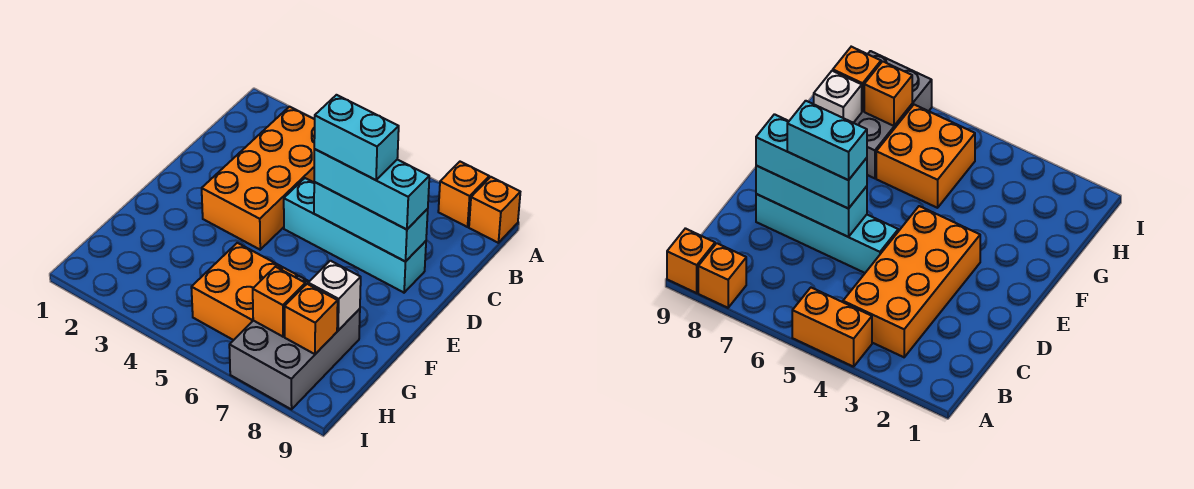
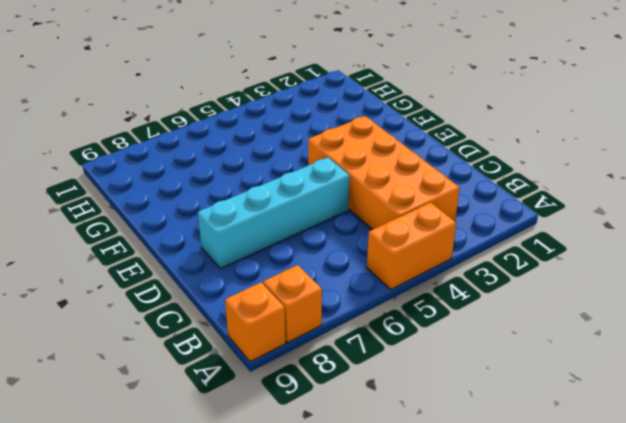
none -> orange brick G5:H6 level 1
none -> grey brick G7:I8 level 1
none -> cyan brick D6:D8 level 2

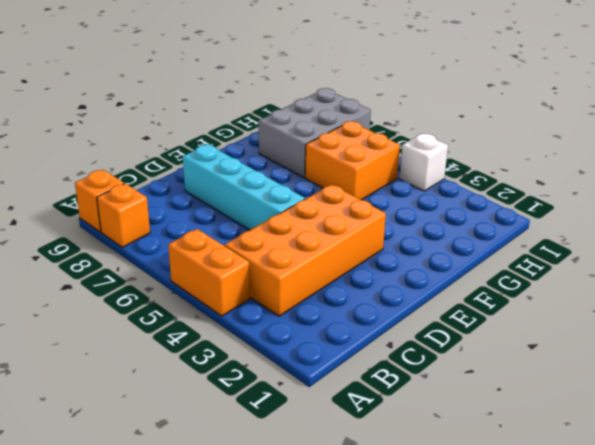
white brick I4 level 1 -> white brick G8 level 2
none -> cyan brick D6:D8 level 2
none -> orange brick H7 level 2
none -> orange brick H8 level 2

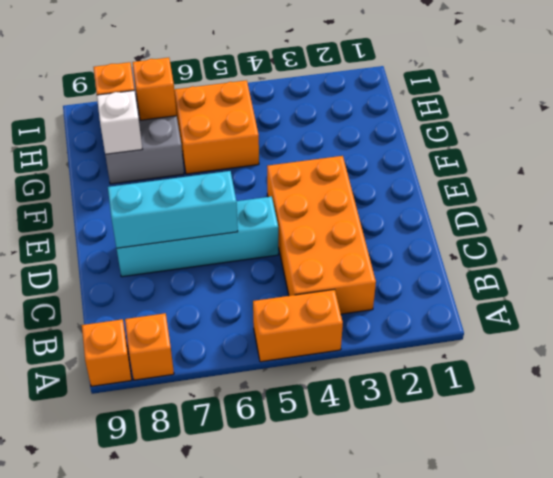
none -> cyan brick D6:D8 level 3
none -> cyan brick D6:D7 level 4

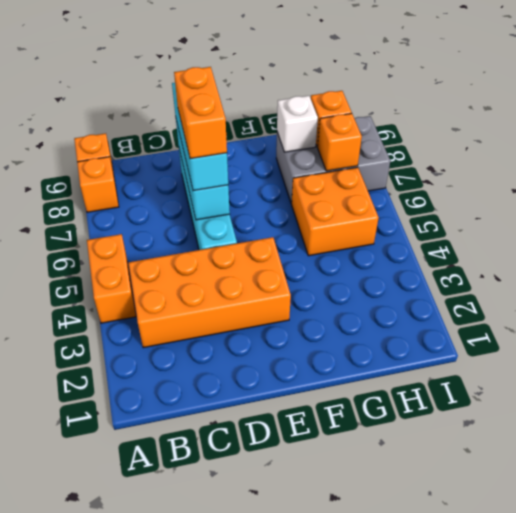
orange brick D6:D7 level 4 -> cyan brick D6:D7 level 4

